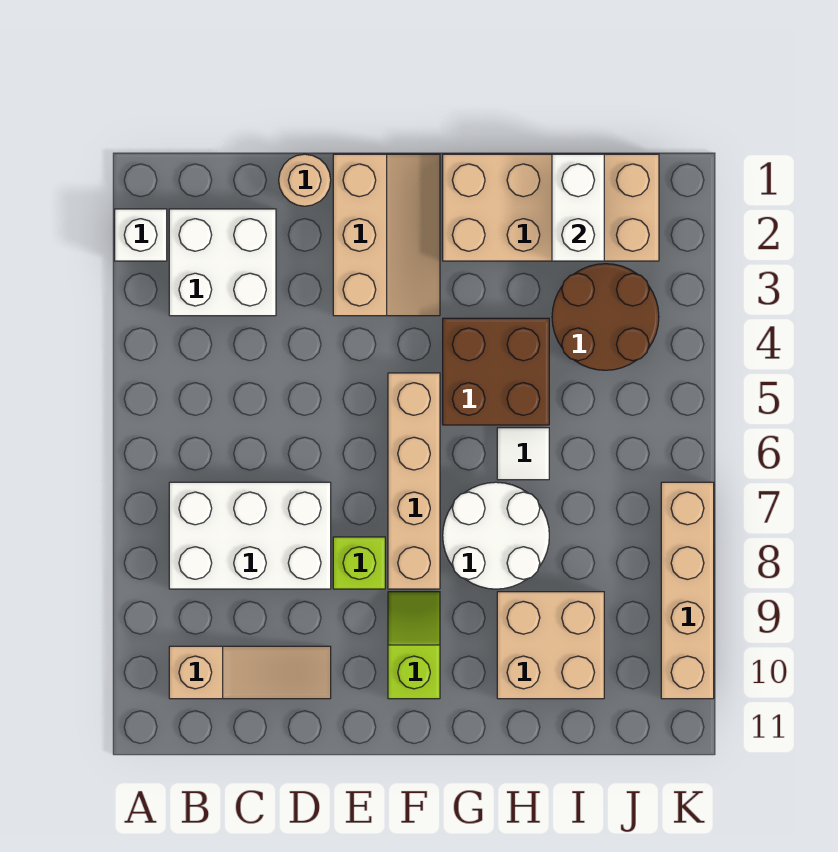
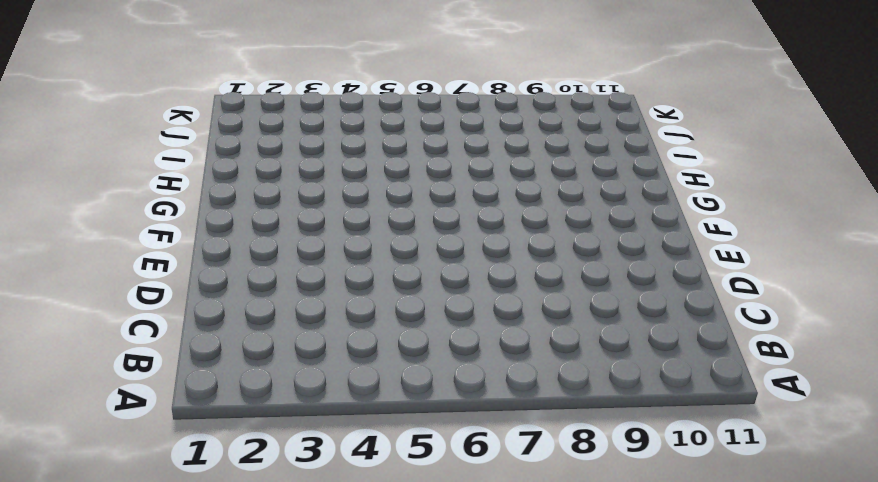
none -> white brick A2 level 1
none -> white brick B2:C3 level 1
none -> white brick B7:D8 level 1

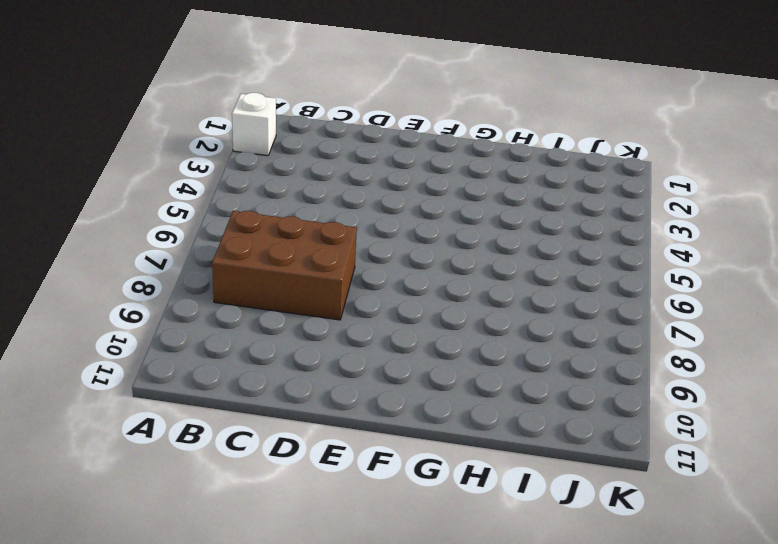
brown brick B7:D8 level 1 -> white brick B7:D8 level 1
none -> white brick B2:C3 level 1
none -> tan slope B10:D10 level 1 top B
none -> tan round brick D1 level 1

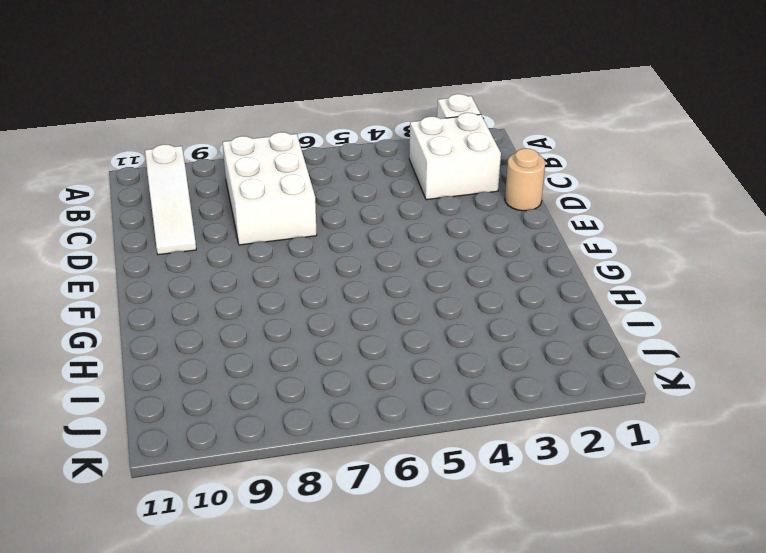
white slope B10:D10 level 1 top B -> tan slope B10:D10 level 1 top B
none -> tan slope E1:F3 level 1 top E
none -> lime brick E8 level 1
none -> tan brick F5:F8 level 1

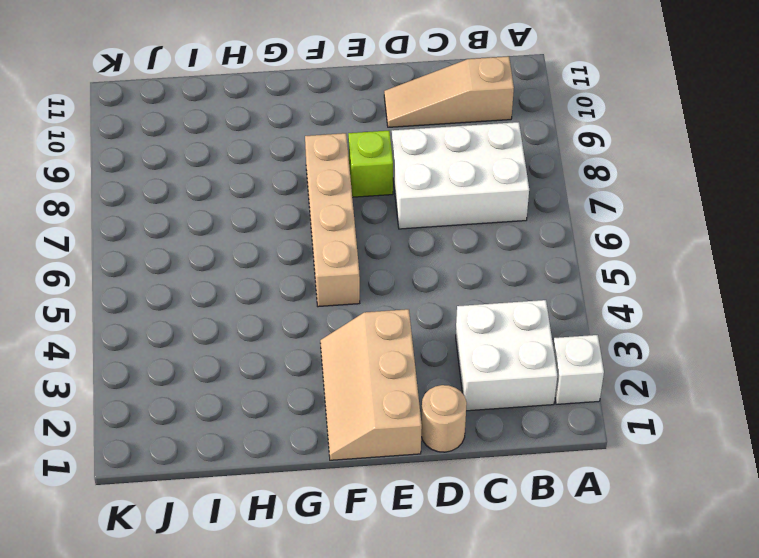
none -> lime slope F9:F10 level 1 top 10
none -> tan brick G1:J2 level 1
none -> brown brick G4:H5 level 1

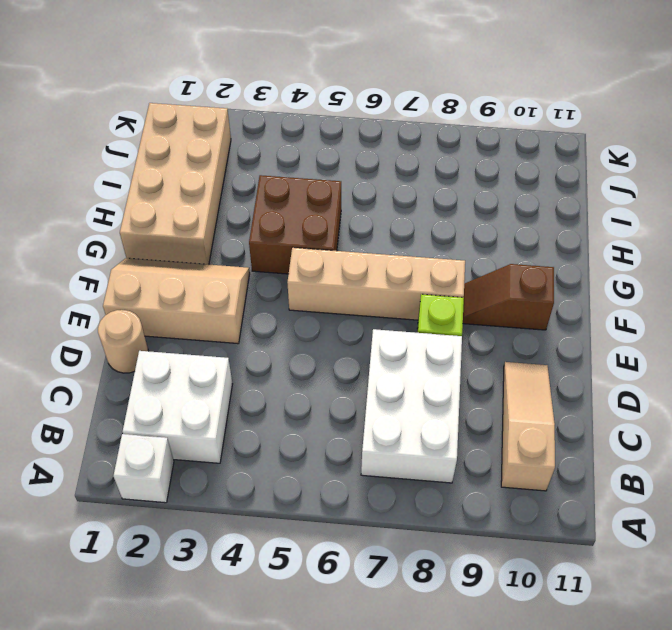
brown slope F9:F10 level 1 top 10 -> lime slope F9:F10 level 1 top 10
none -> white round brick G7:H8 level 1
none -> white tile H6 level 1
none -> tan brick H9:I10 level 1

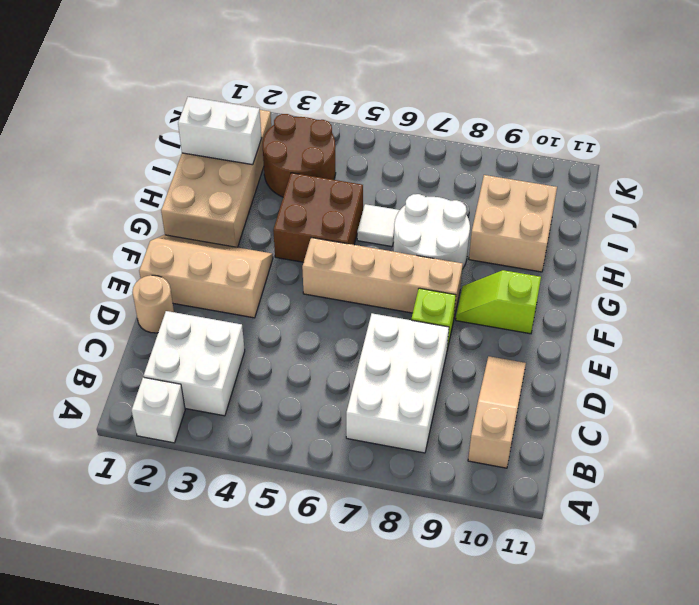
none -> tan brick K7:K10 level 1

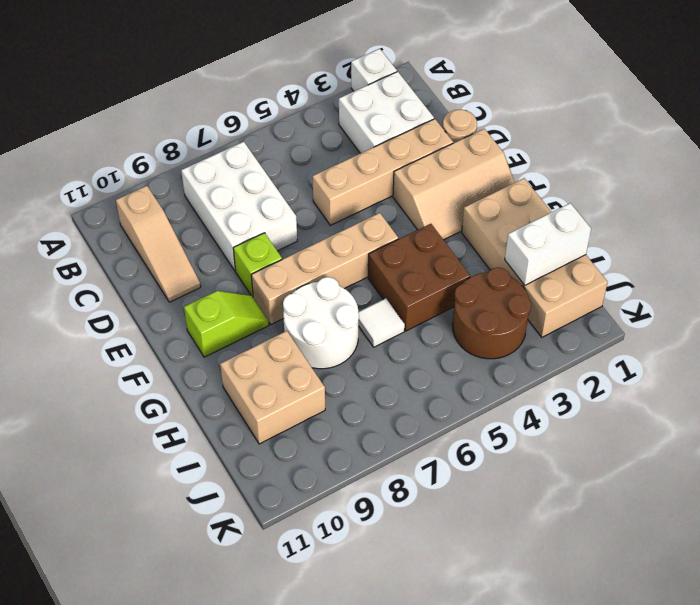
tan brick D2:D5 level 1 -> tan brick K7:K10 level 1

